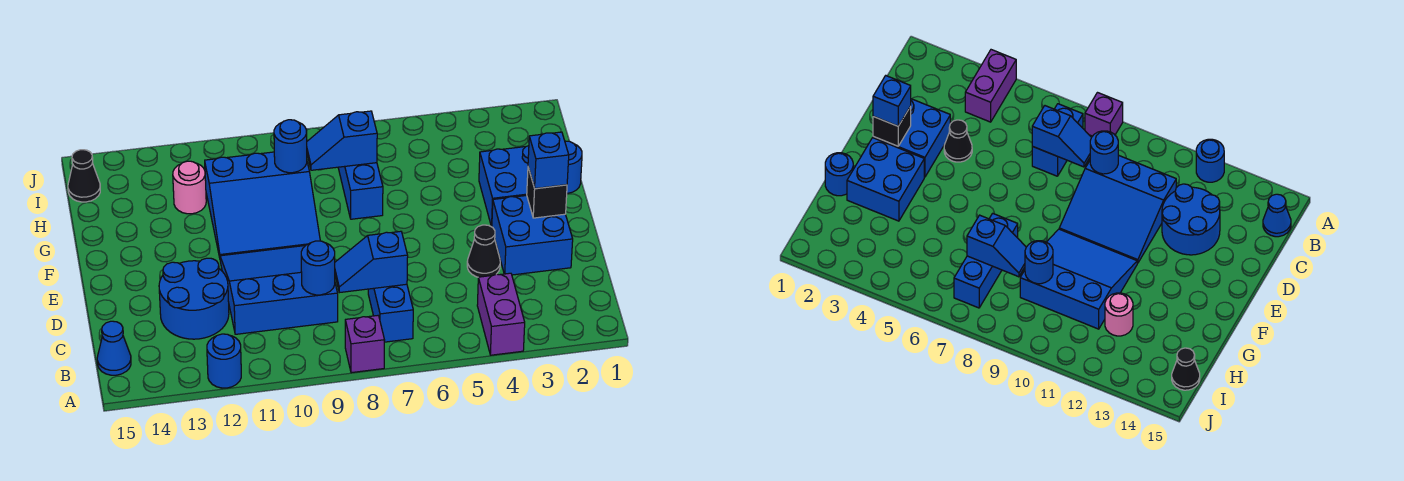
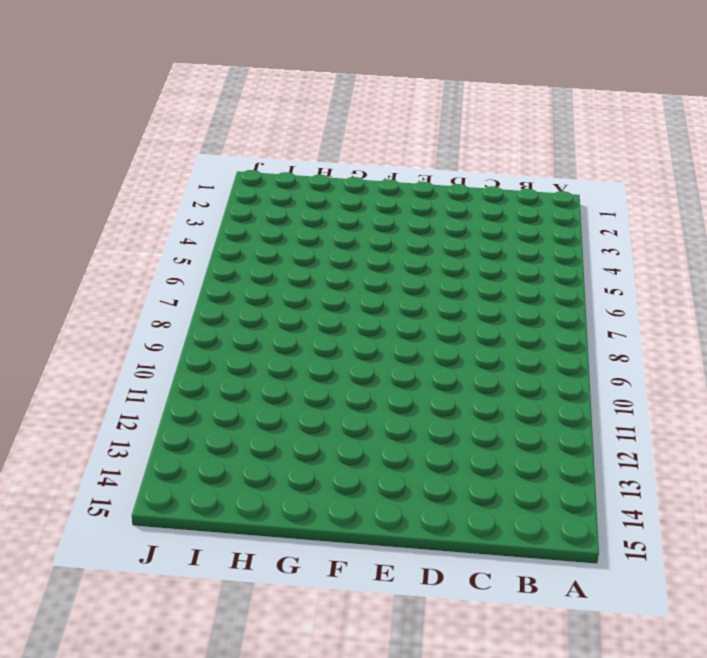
none -> purple brick A4:B4 level 1
none -> purple brick A8 level 1
none -> blue round brick A12 level 1

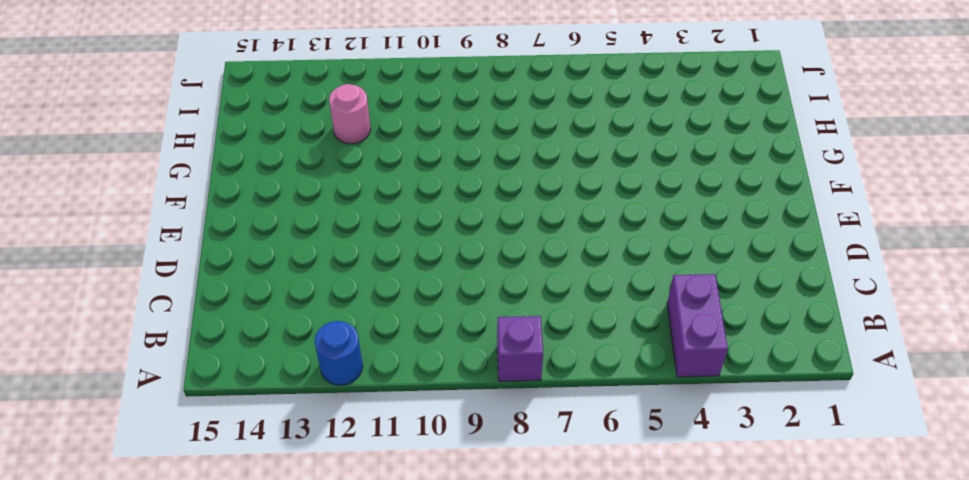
none -> blue brick B7:C7 level 1
none -> blue cone B15 level 1
none -> blue slope C9:E11 level 1 top C

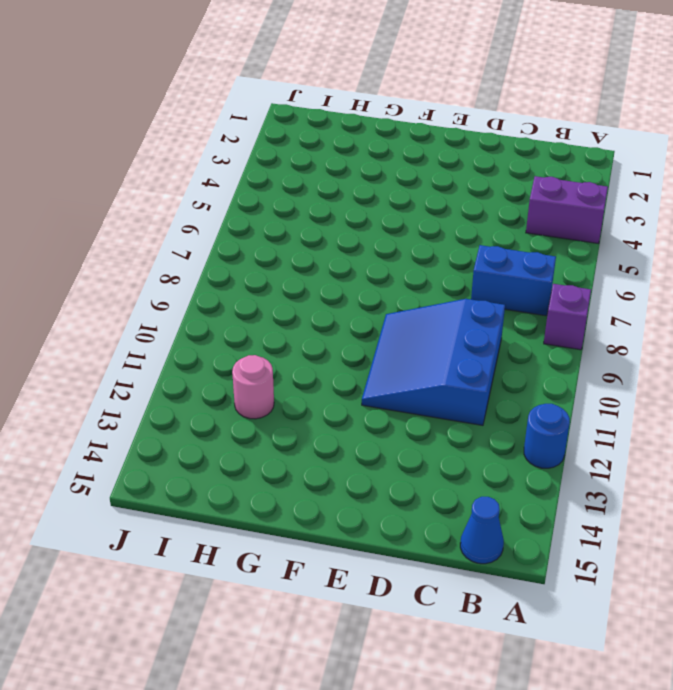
none -> blue round brick C12:D13 level 1
none -> blue brick D2:E3 level 1
none -> black cone D4 level 1

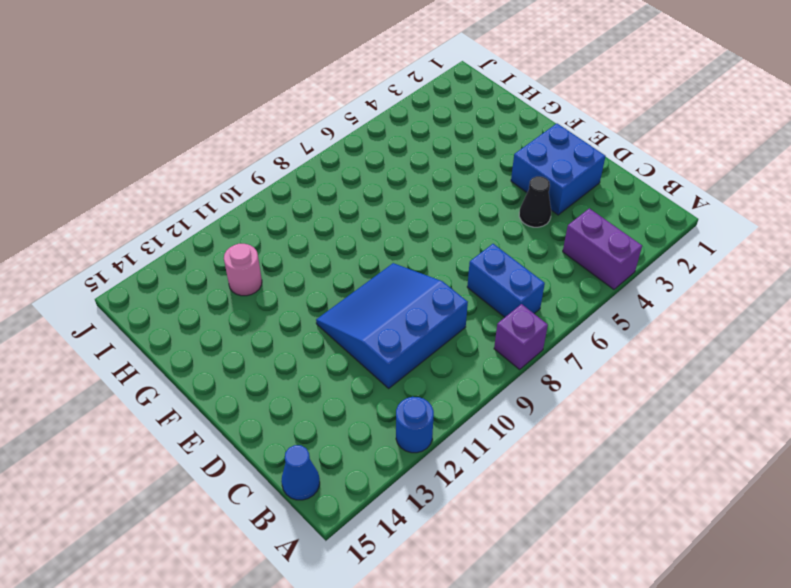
none -> blue round brick C12:D13 level 1
none -> blue brick F2:G3 level 1
none -> blue slope F9:H11 level 1 top H

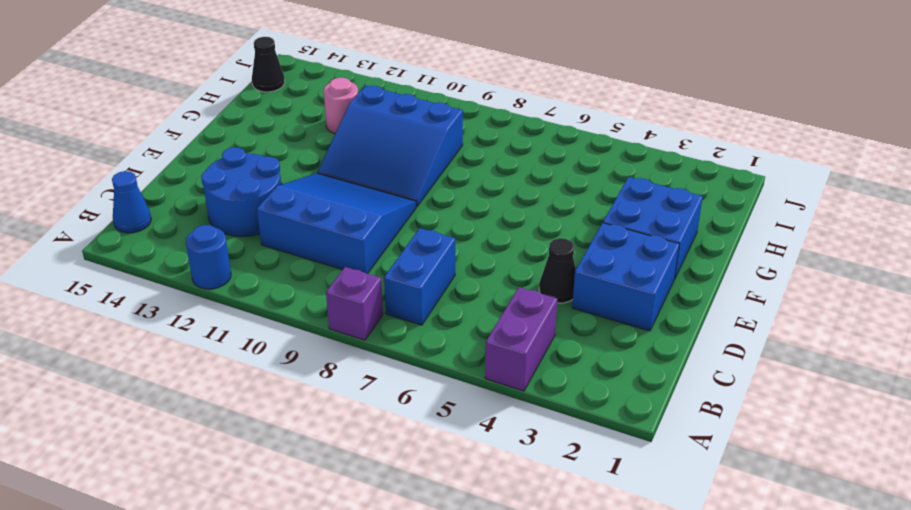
none -> blue round brick G1 level 1
none -> blue brick G7:I7 level 1
none -> blue slope C7:C8 level 2 top 7

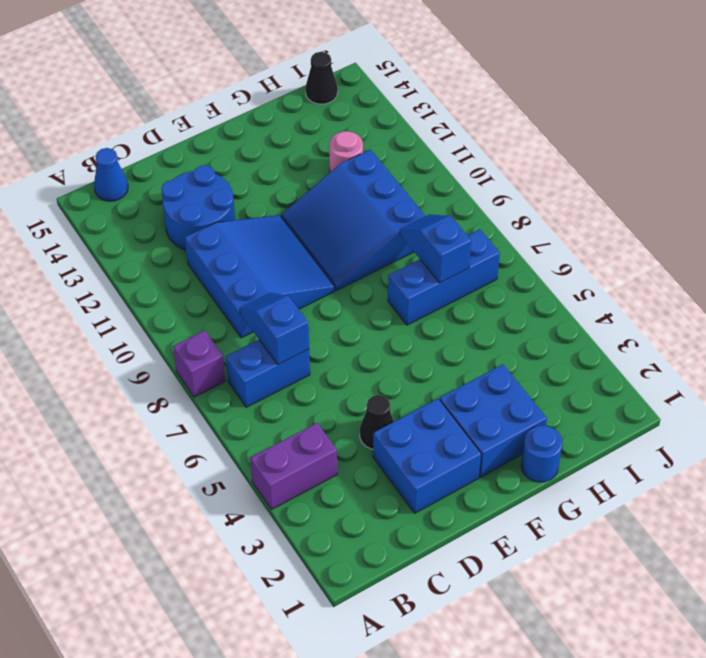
none -> blue round brick A12 level 1
none -> blue round brick C9 level 2
none -> black brick E2 level 2

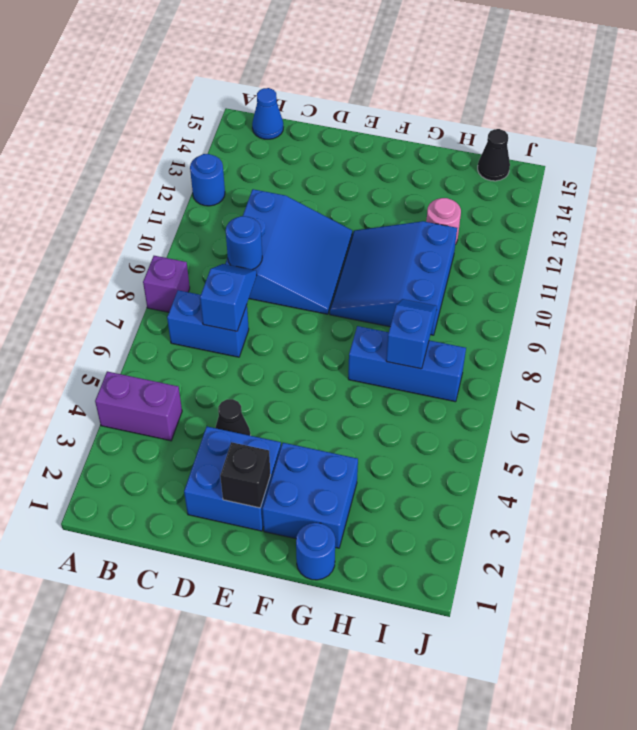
none -> blue round brick C12:D13 level 1
none -> blue round brick H9 level 2
none -> blue brick E2 level 3

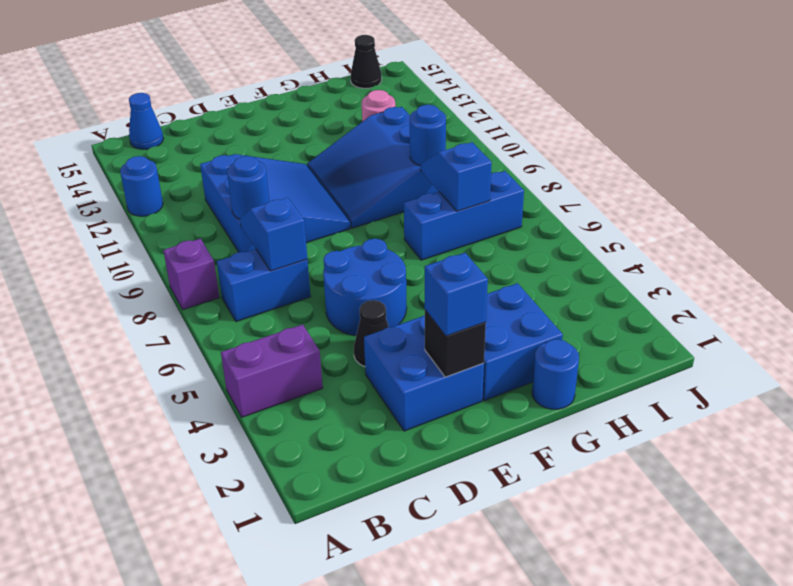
blue round brick D5:E6 level 1 -> blue round brick C12:D13 level 1

